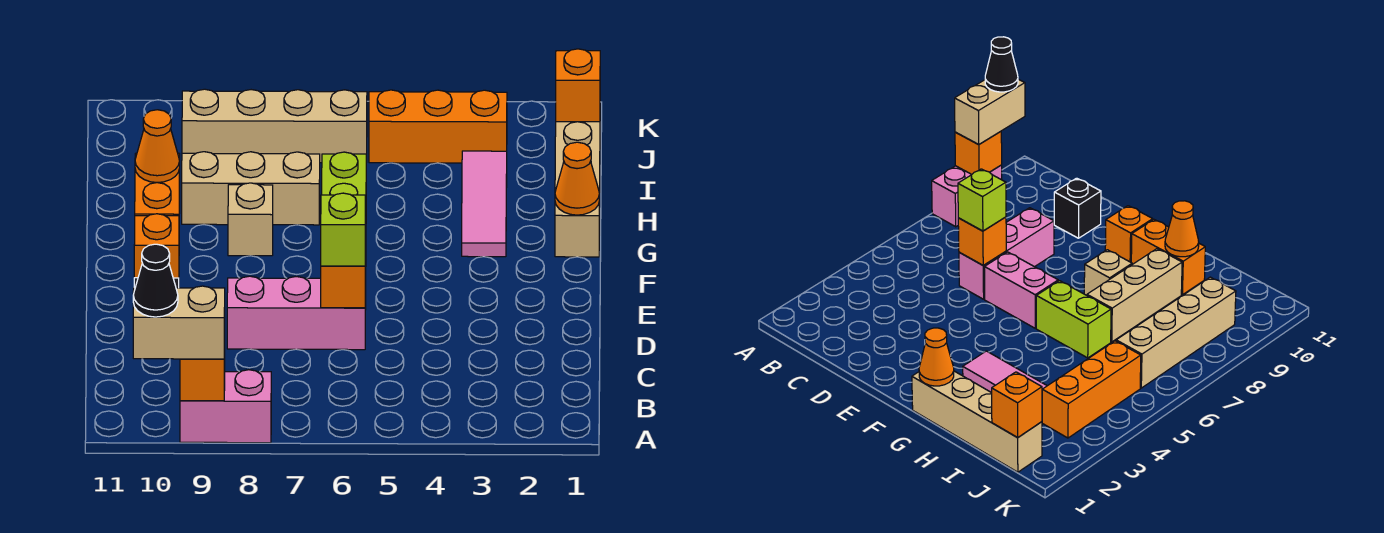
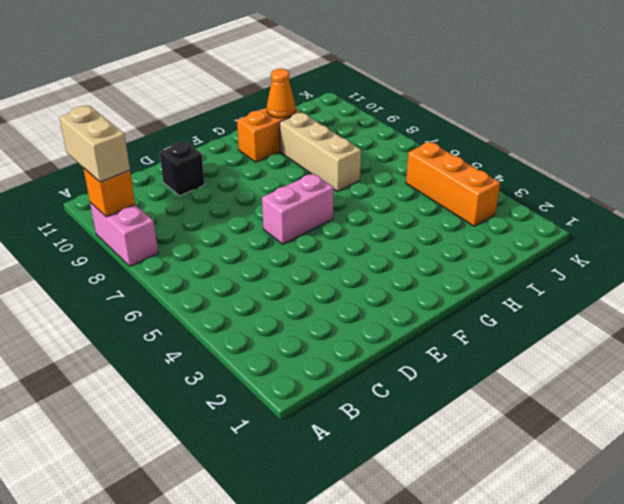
none -> pink brick D6:D8 level 1
none -> orange brick F10 level 1
none -> tan brick G1:J1 level 1

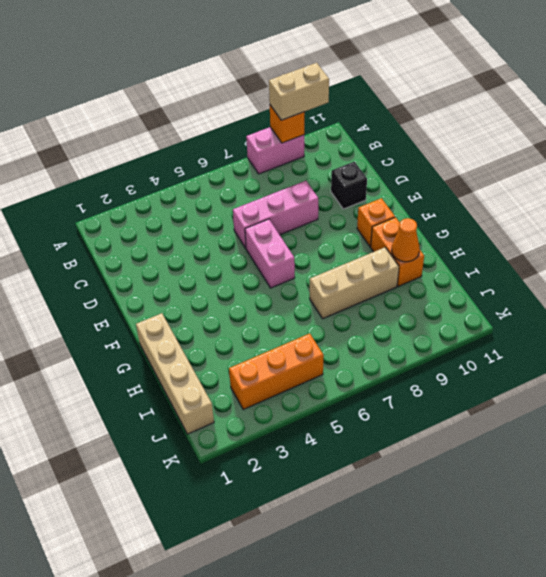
none -> pink tile G3:I3 level 1
none -> lime brick G6:H6 level 1
none -> tan brick G8 level 1

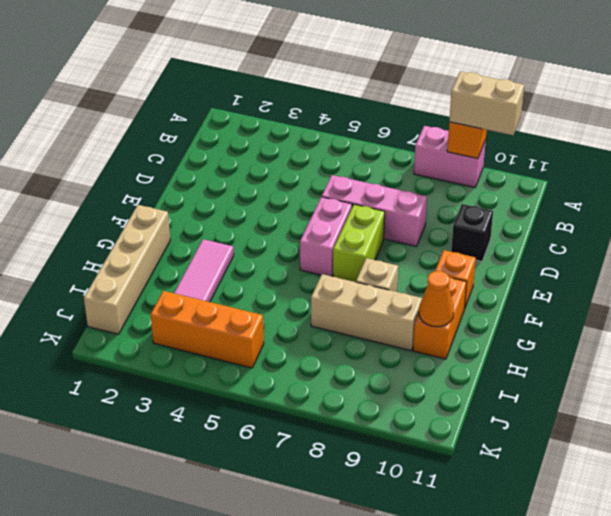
lime brick E7:F7 level 1 -> lime brick G6:H6 level 1
none -> tan brick J6:J9 level 1
none -> orange brick D6 level 2
none -> orange cone G1 level 2

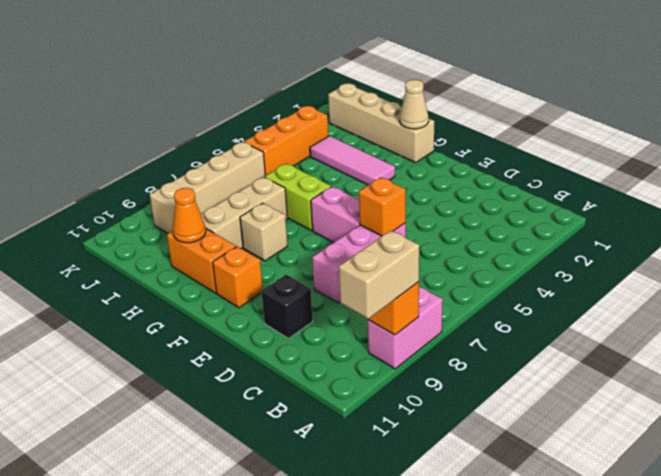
tan cone G1 level 2 -> orange cone G1 level 2
none -> orange brick J1 level 2
none -> lime brick D6 level 3
none -> black cone A10 level 4

